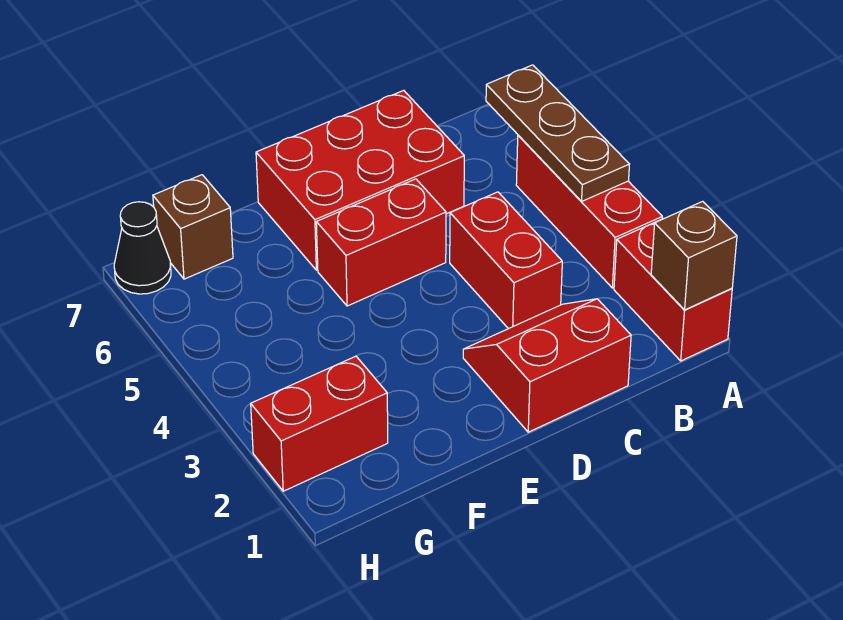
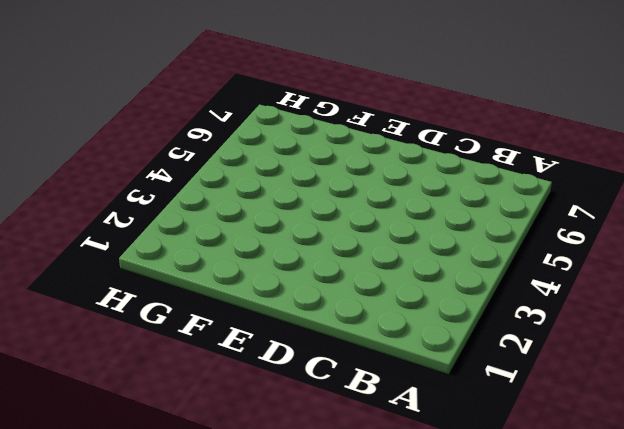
none -> red brick A1:A2 level 1
none -> red brick A3:A5 level 1

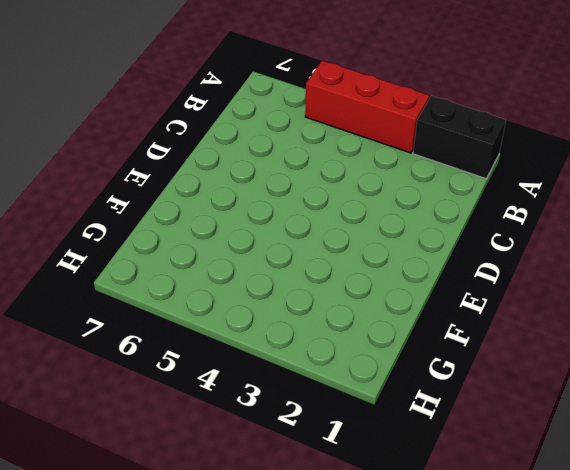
black brick A1:A2 level 1 -> red brick A1:A2 level 1
none -> red slope C1:D2 level 1 top 1
none -> red brick C3:C4 level 1

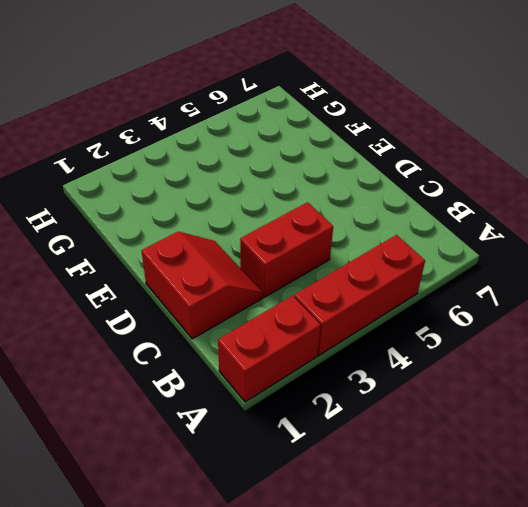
none -> red brick C6:E7 level 1
none -> red brick D5:E5 level 1

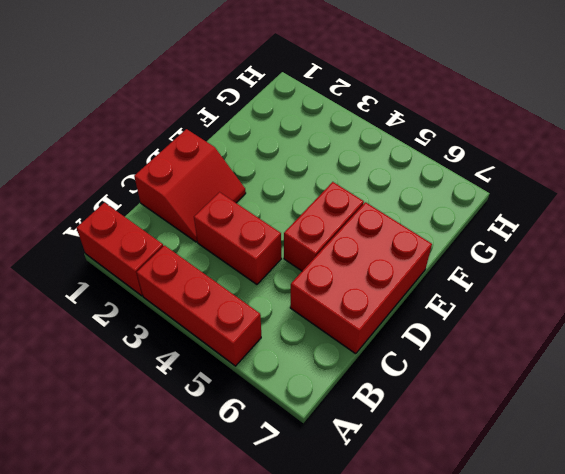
none -> red brick G2:H2 level 1
none -> brown brick G7 level 1

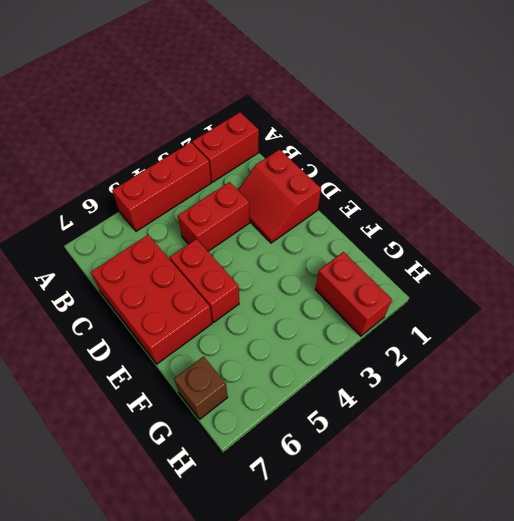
none -> black cone H7 level 1
none -> brown brick A1 level 2

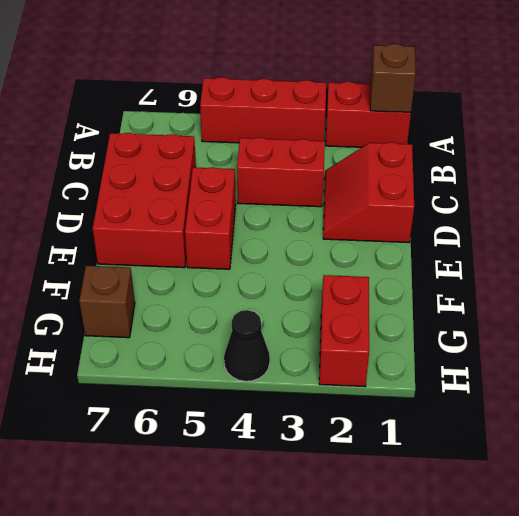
black cone H4 level 1 -> black cone H7 level 1
none -> brown plate A4:A6 level 2

